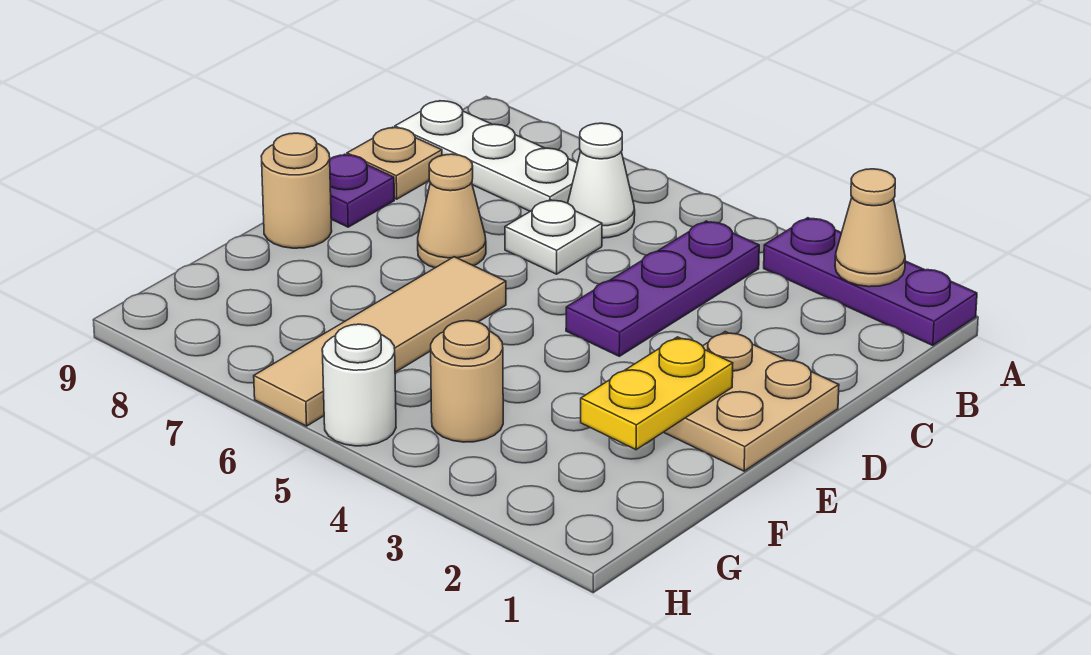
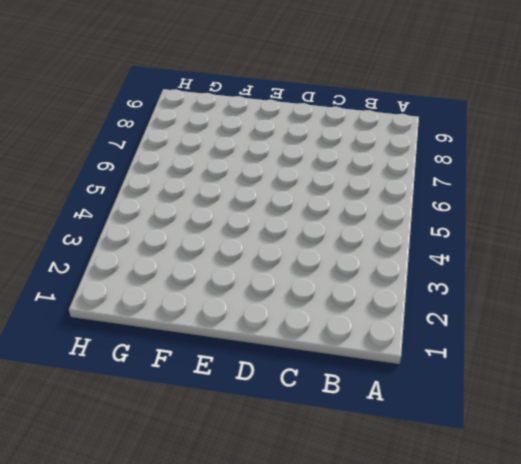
none -> purple plate A1:A3 level 1
none -> purple plate B4:D4 level 1
none -> white cone B6 level 1

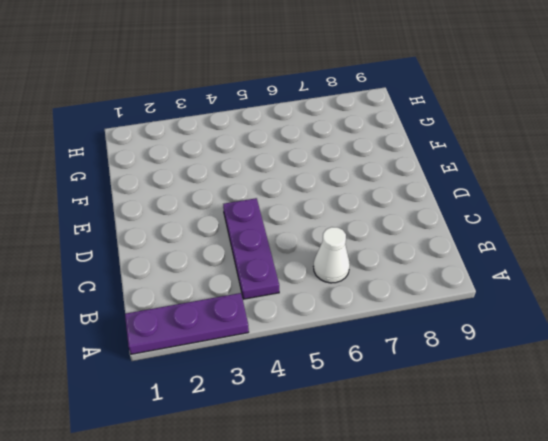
none -> white plate B7:B9 level 1
none -> white plate C6 level 1
none -> tan plate C9 level 1

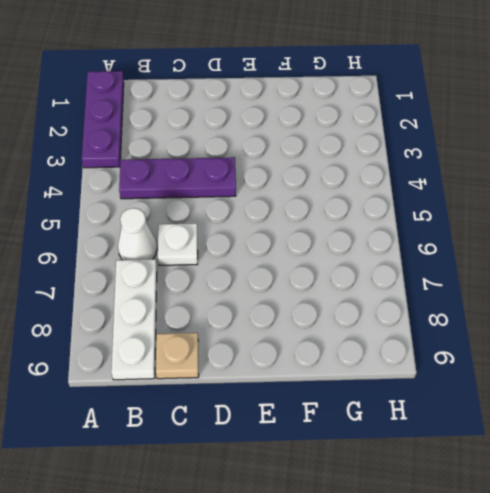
none -> tan plate D1:E2 level 1
none -> tan cone D7 level 1
none -> purple plate D9 level 1

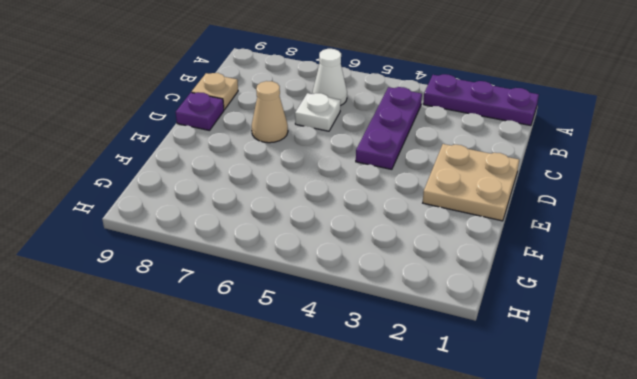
none -> white plate B7:B9 level 1
none -> tan tile E6:H6 level 1
none -> tan round brick E9 level 1

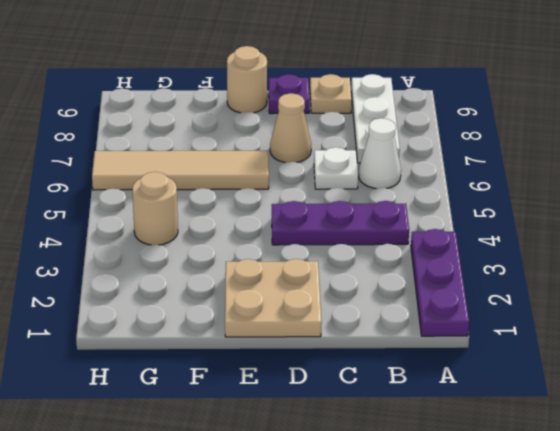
none -> white round brick H5 level 1
none -> tan cone A2 level 2
none -> yellow plate E2:F2 level 2

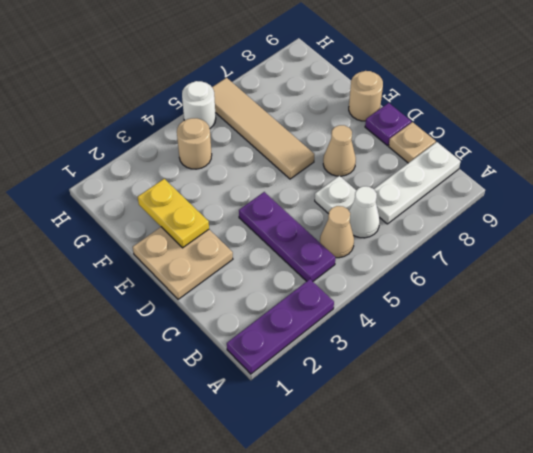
tan cone B5 level 1 -> tan cone A2 level 2

